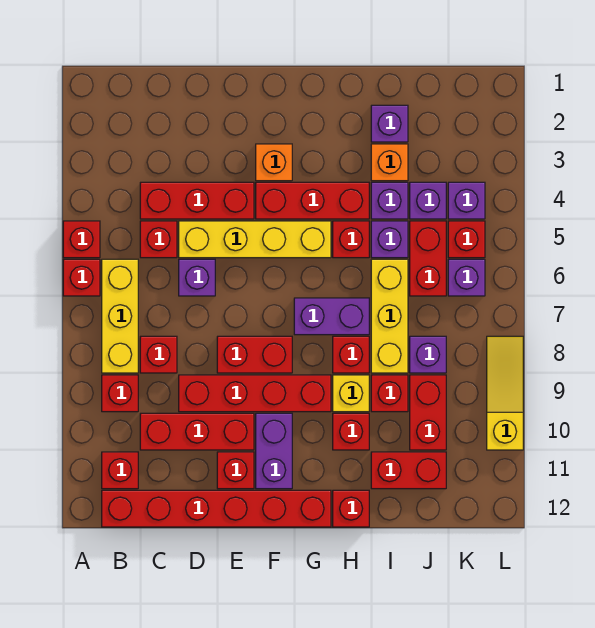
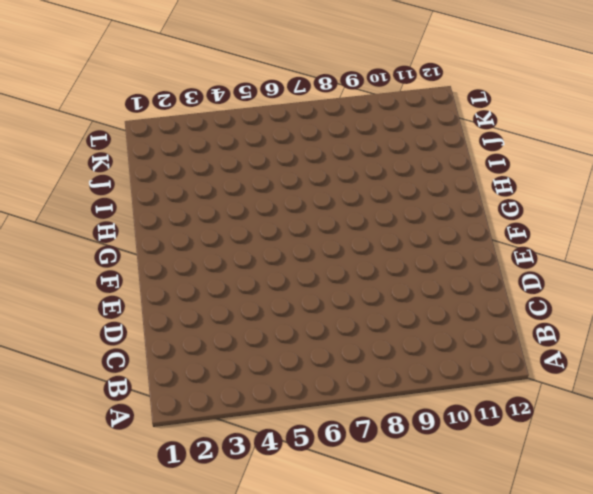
none -> red brick A5 level 1
none -> red brick A6 level 1
none -> yellow brick B6:B8 level 1
none -> red brick B9 level 1

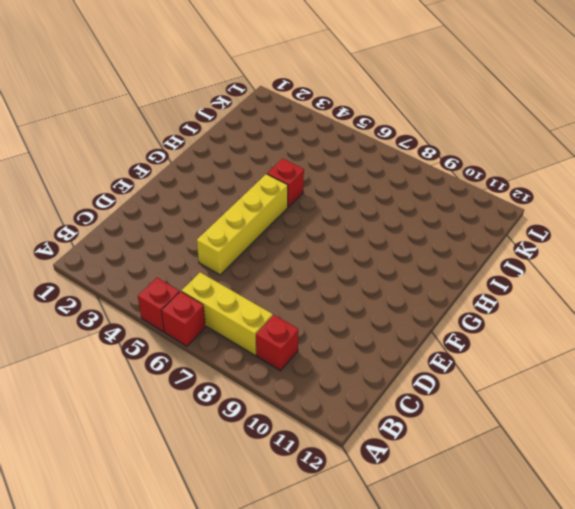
none -> red brick B11 level 1
none -> red brick B12:G12 level 1
none -> red brick C4:E4 level 1
none -> red brick C5 level 1

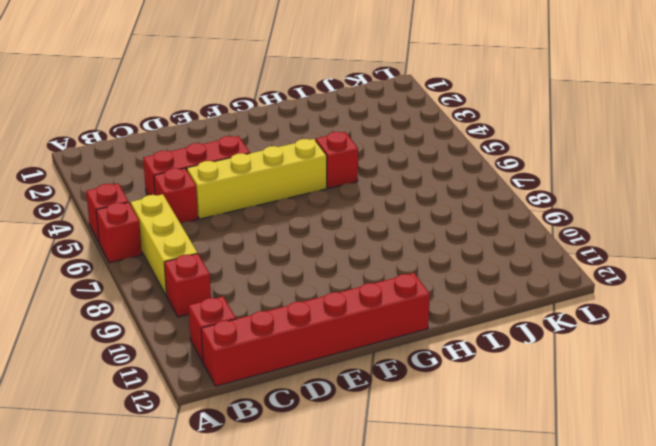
none -> red brick C8 level 1
none -> red brick C10:E10 level 1
none -> purple brick D6 level 1
none -> red brick D9:G9 level 1

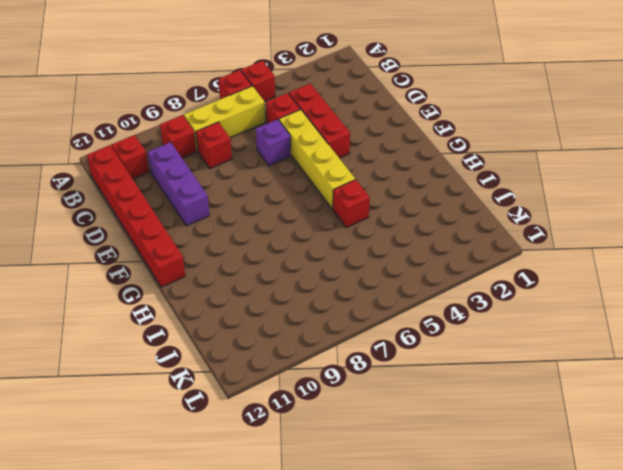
purple brick C10:E10 level 1 -> red brick C10:E10 level 1
none -> red brick D9:G9 level 1
none -> red brick E8:F8 level 1
none -> red brick E11 level 1
none -> orange brick F3 level 1

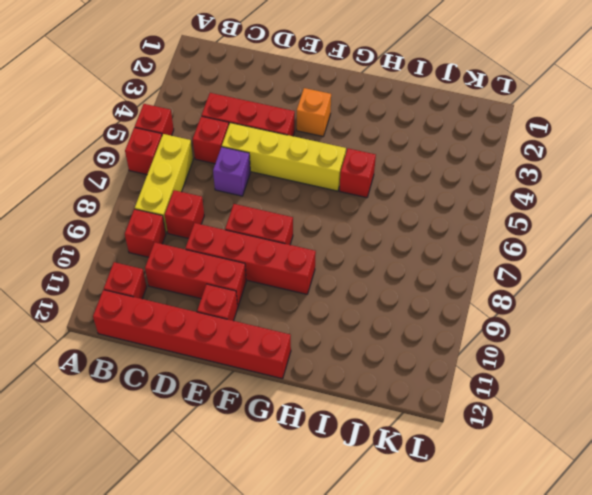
none -> red brick F4:H4 level 1
none -> purple brick F10:F11 level 1
none -> purple brick G7:H7 level 1
none -> red brick H8 level 1

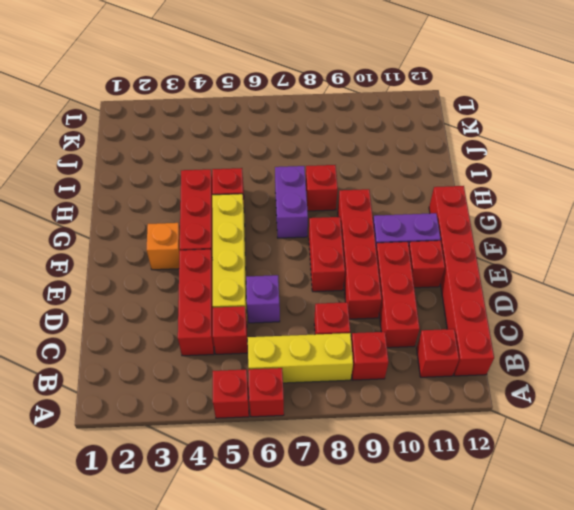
none -> yellow brick H9 level 1
none -> red brick H10 level 1
none -> red brick H12 level 1
none -> purple brick I2 level 1

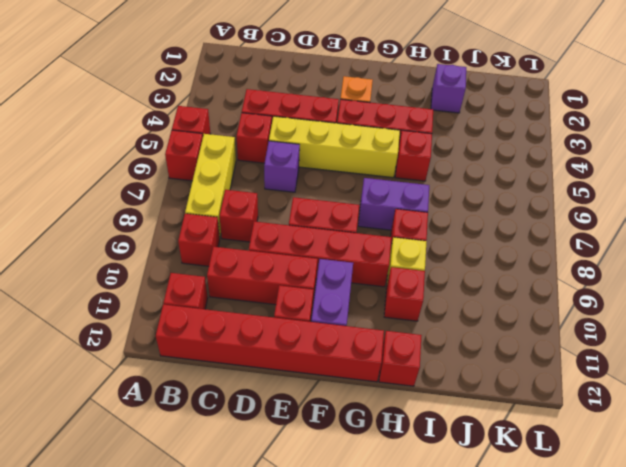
none -> orange brick I3 level 1
none -> purple brick I4 level 1
none -> purple brick I5 level 1
none -> yellow brick I6:I8 level 1

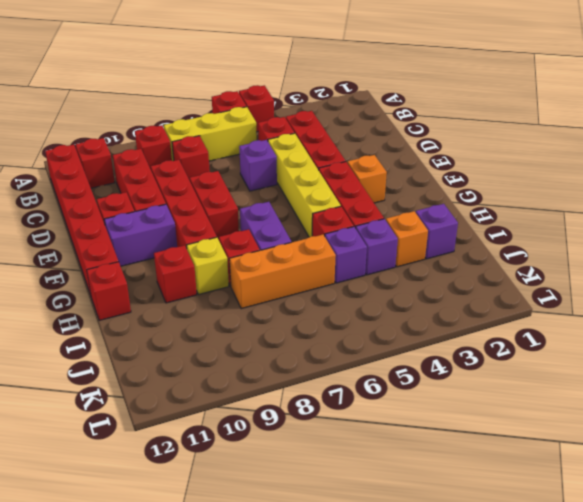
orange brick I6:I8 level 1 -> yellow brick I6:I8 level 1
none -> red brick I9 level 1
none -> red brick I11:J11 level 1
none -> purple brick J4 level 1
none -> red brick J5:J6 level 1

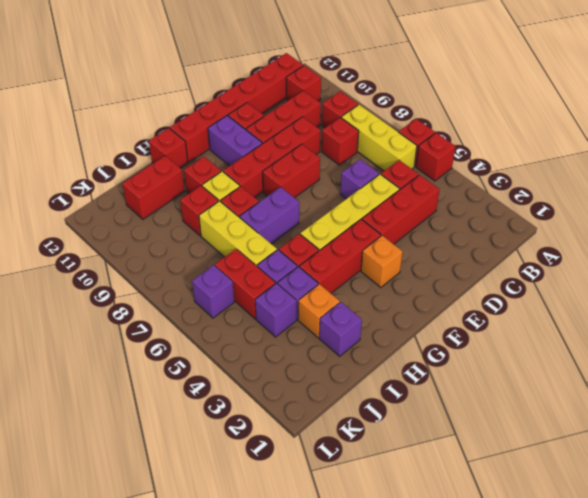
none -> purple brick J8 level 1
none -> red brick J9:J10 level 1
none -> purple brick K4 level 1
none -> red brick K5 level 1

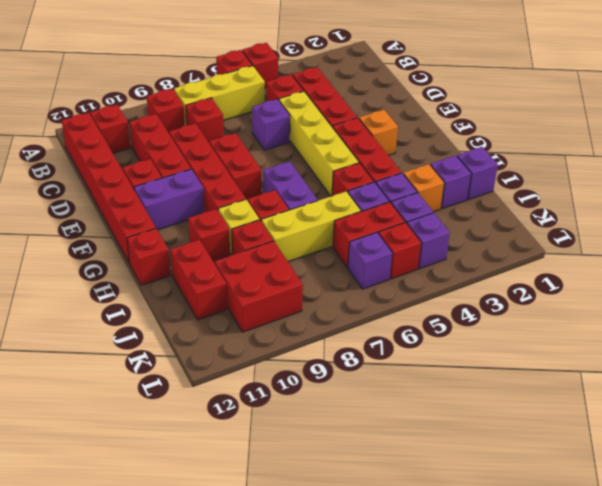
purple brick I1 level 1 -> purple brick J8 level 1
red brick J9:K10 level 1 -> red brick J9:J10 level 1
none -> yellow slope L8:L10 level 1 top 10

